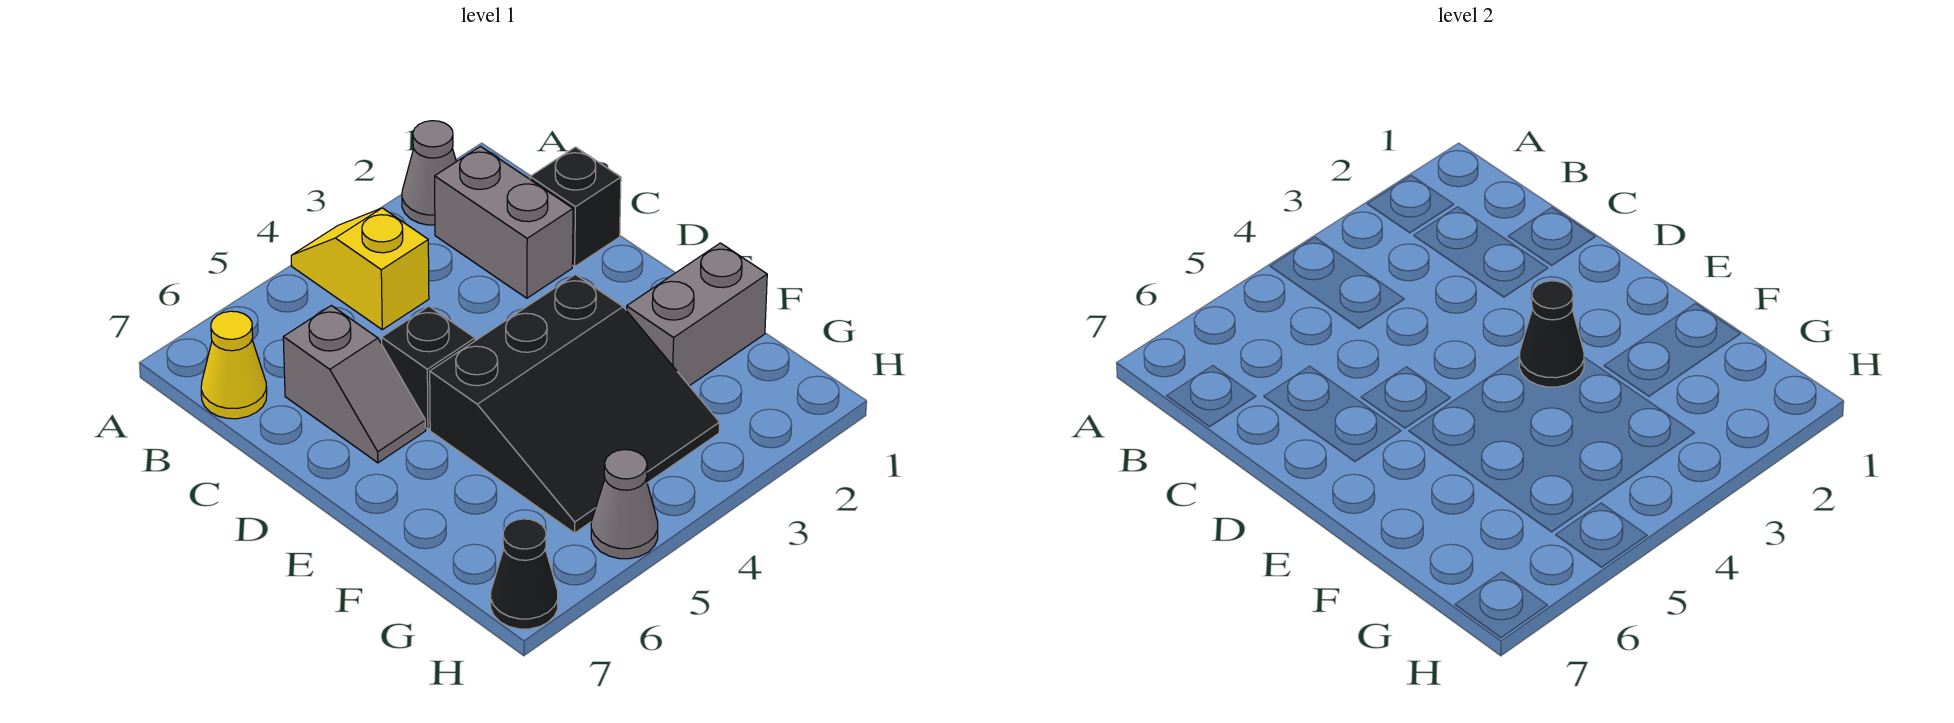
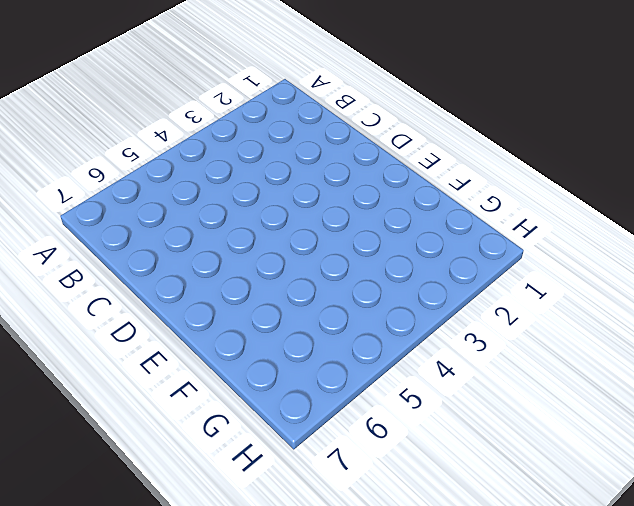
none -> grey cone A2 level 1
none -> yellow slope A4:B4 level 1 top B
none -> grey brick B2:C2 level 1

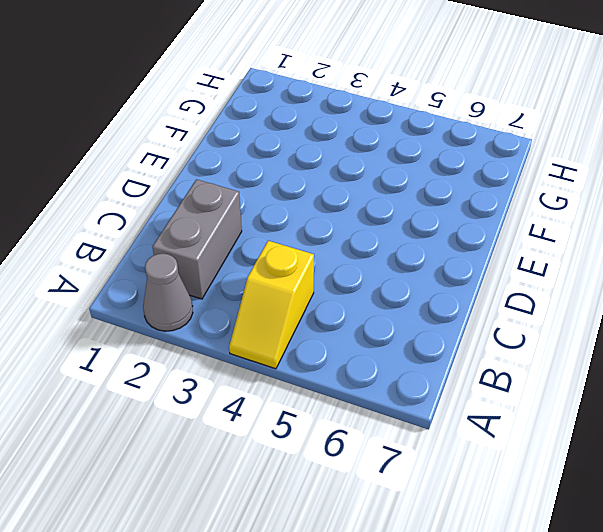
none -> yellow cone B7 level 1
none -> black brick C1 level 1
none -> grey slope C6:D6 level 1 top C

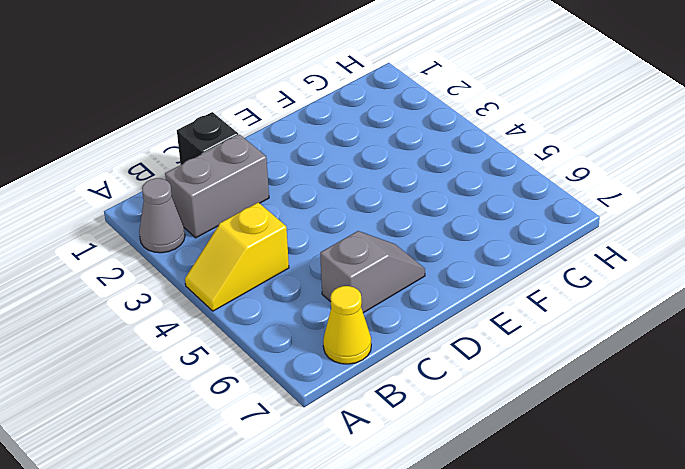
none -> black brick D5 level 1
none -> black slope E3:G5 level 1 top E
none -> grey brick F1:F2 level 1

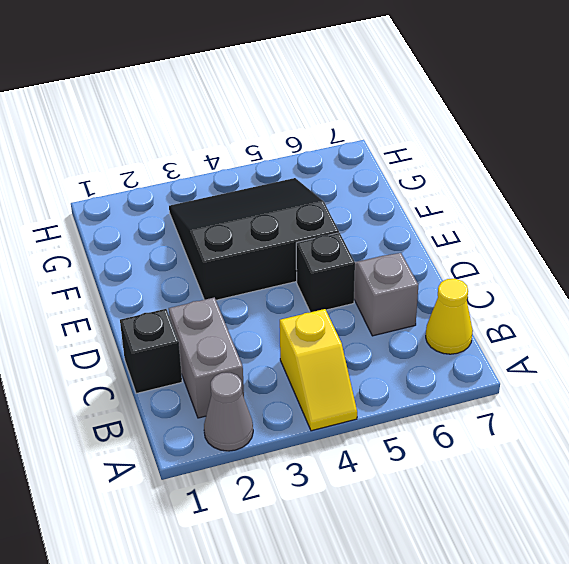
none -> grey brick F1:F2 level 1
none -> grey cone H5 level 1
none -> black cone H7 level 1

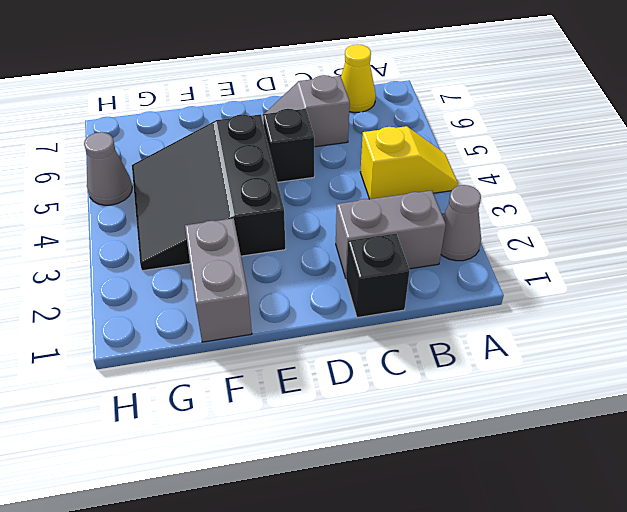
none -> black cone H7 level 1
none -> black cone E3 level 2

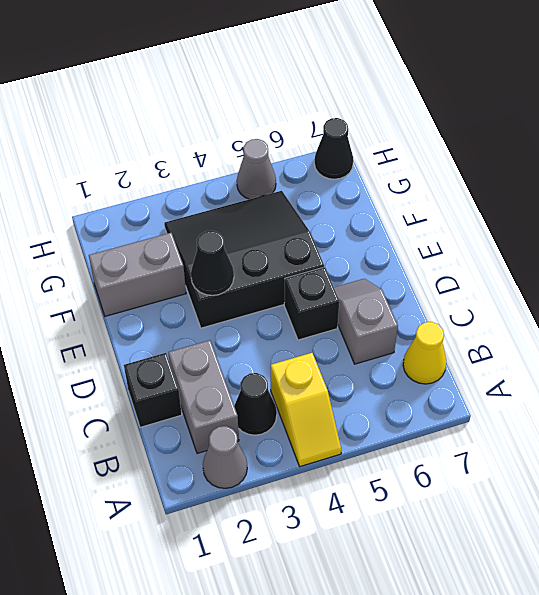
black cone B3 level 1 -> none

